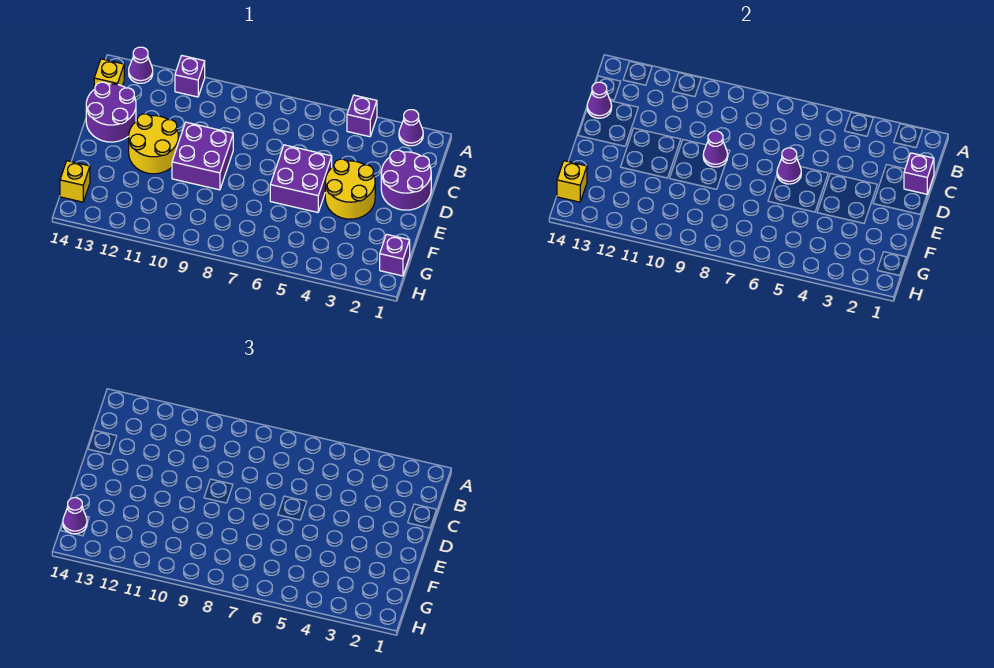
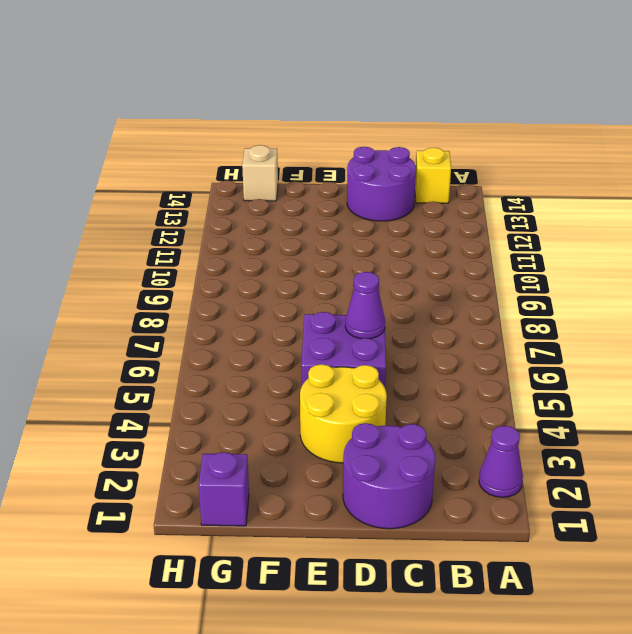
tan brick G14 level 1 -> yellow brick G14 level 1
none -> purple brick A4 level 1
none -> purple brick A11 level 1
none -> purple cone A13 level 1

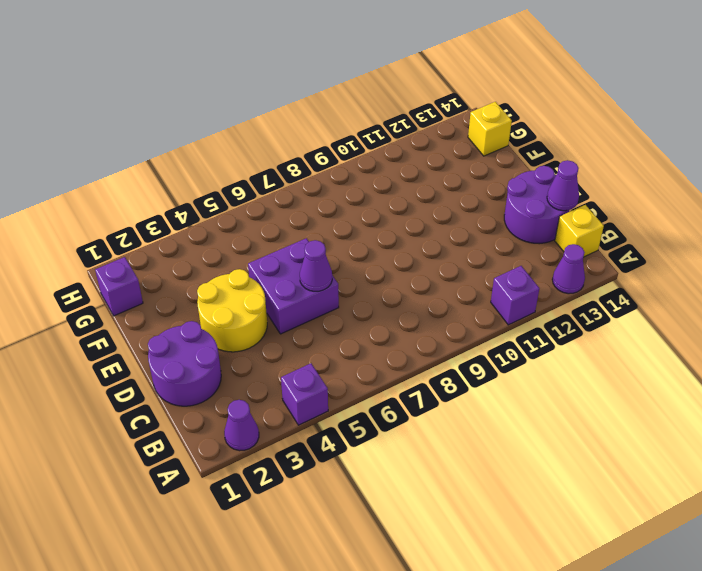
none -> purple brick D9:E10 level 1
none -> yellow round brick D11:E12 level 1
none -> purple brick C1 level 2

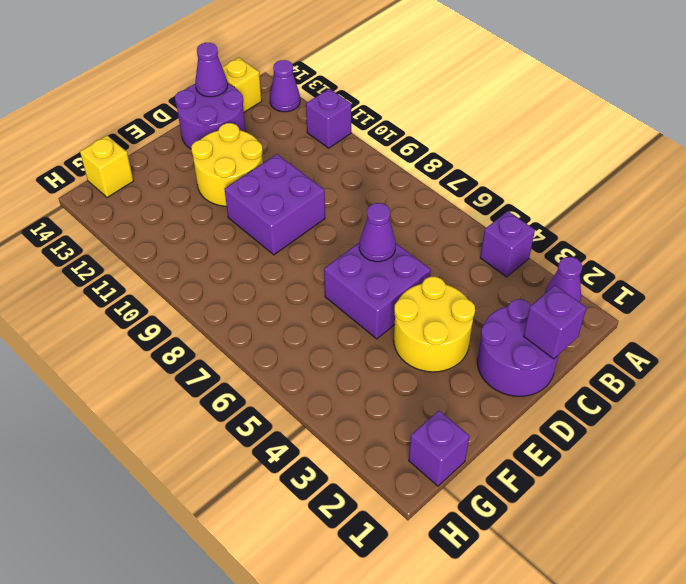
none -> purple cone D9 level 2
none -> yellow brick G14 level 2
none -> purple cone G14 level 3

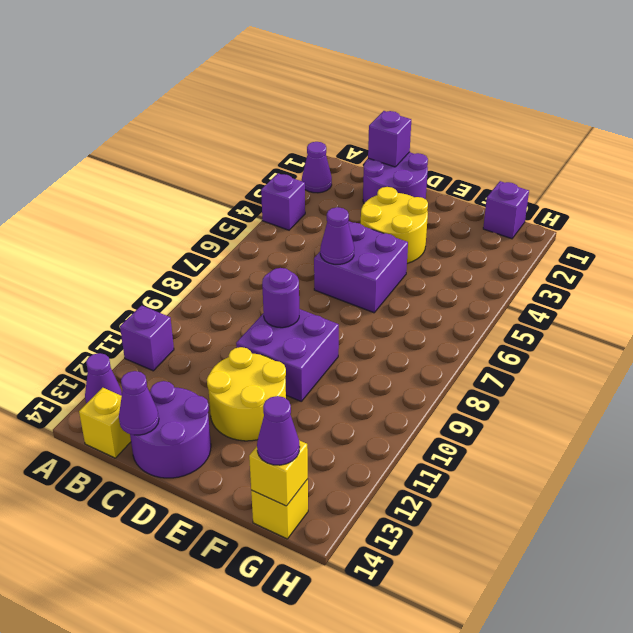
purple round brick D9 level 2 -> purple cone D9 level 2

